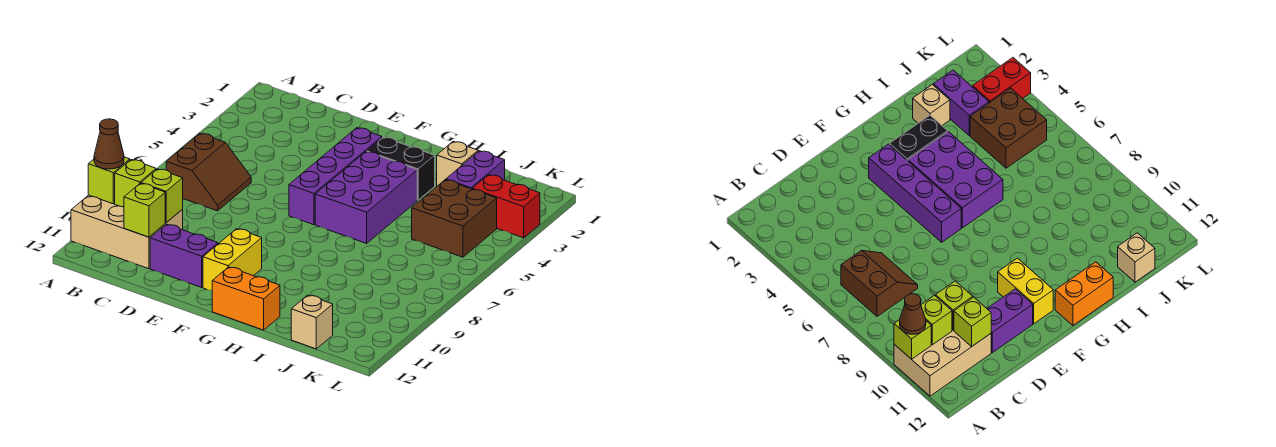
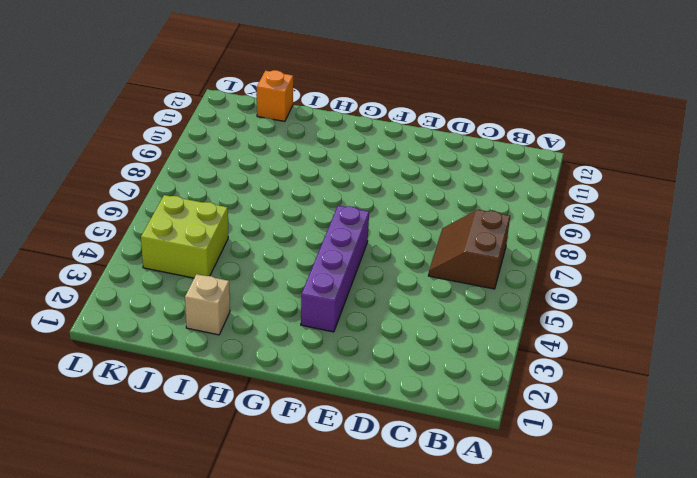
lime brick J4:K5 level 1 -> brown brick J4:K5 level 1
orange brick J12 level 1 -> tan brick J12 level 1
none -> tan brick A10:C11 level 1
none -> purple brick D11:E11 level 1
none -> yellow brick F10:F11 level 1

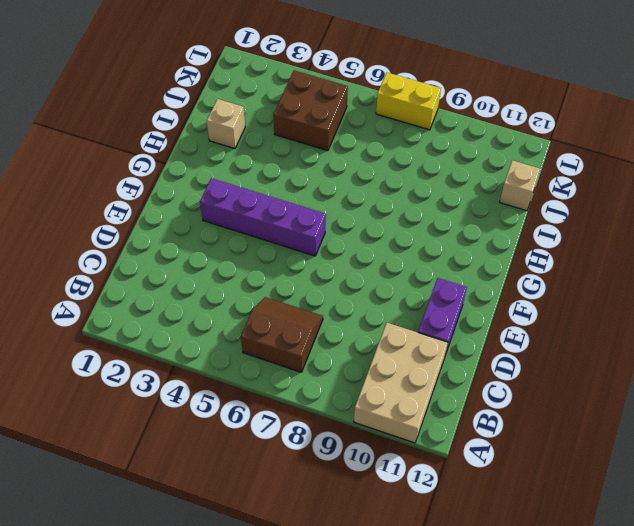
yellow brick L7:L8 level 1 -> yellow brick F10:F11 level 1
none -> black brick G3:H3 level 1
none -> purple brick G4:H6 level 1
none -> orange brick G12:H12 level 1

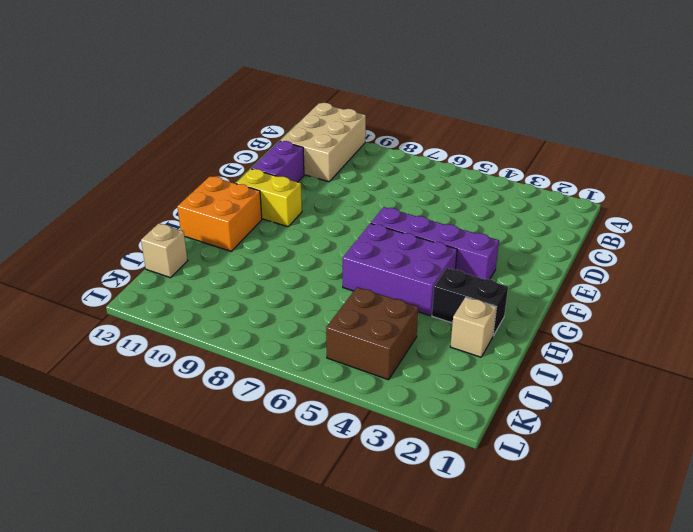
orange brick G11:H12 level 1 -> orange brick G12:H12 level 1
black brick H2:H3 level 1 -> black brick G3:H3 level 1
none -> brown slope B6:C7 level 1 top B
none -> purple brick J2:J3 level 1
none -> red brick K3:L3 level 1

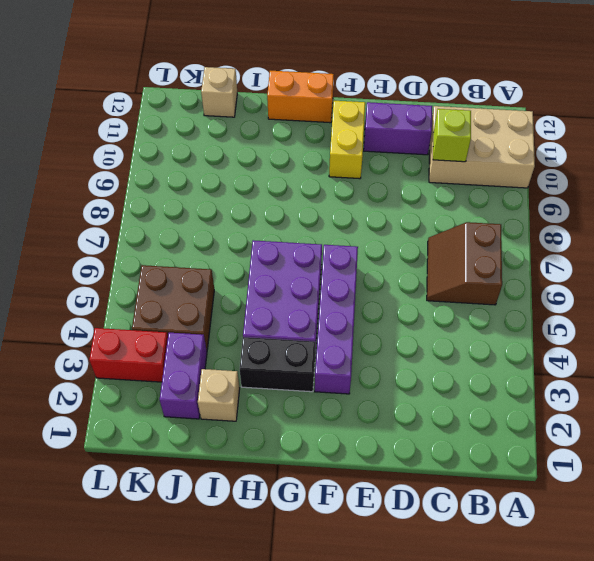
none -> lime brick A10 level 2
none -> lime brick B10 level 2
none -> lime brick C11 level 2

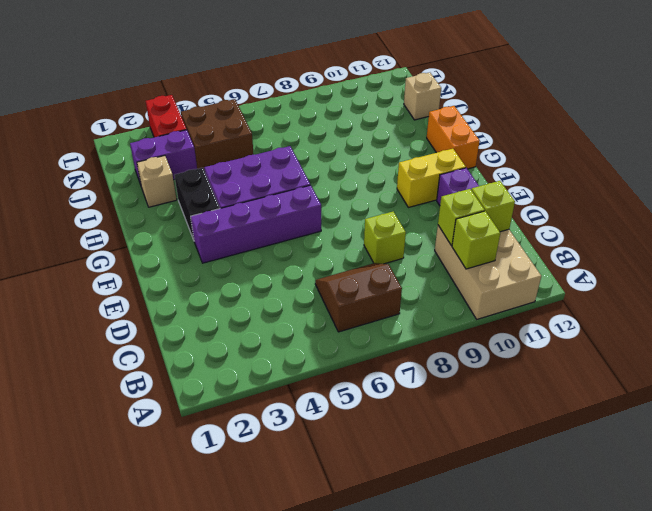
lime brick D8 level 1 -> lime brick A10 level 2
none -> brown cone A10 level 3

